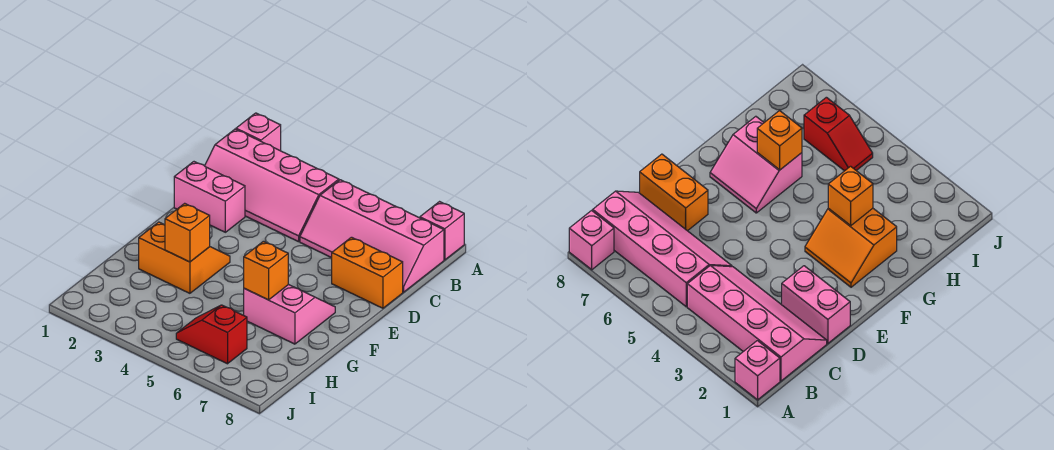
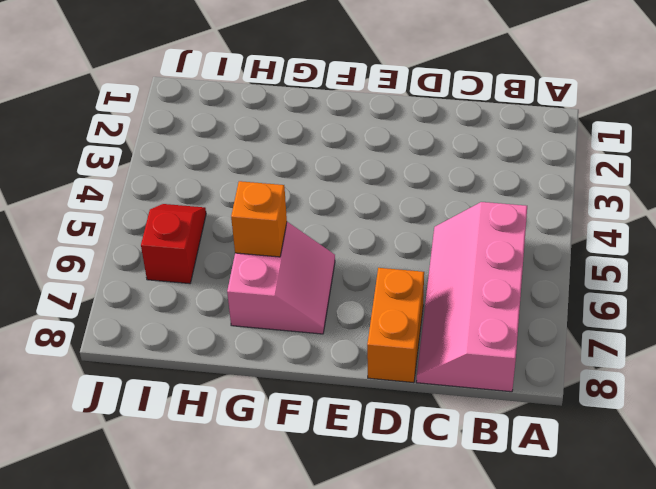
none -> pink brick A1 level 1
none -> pink brick A8 level 1

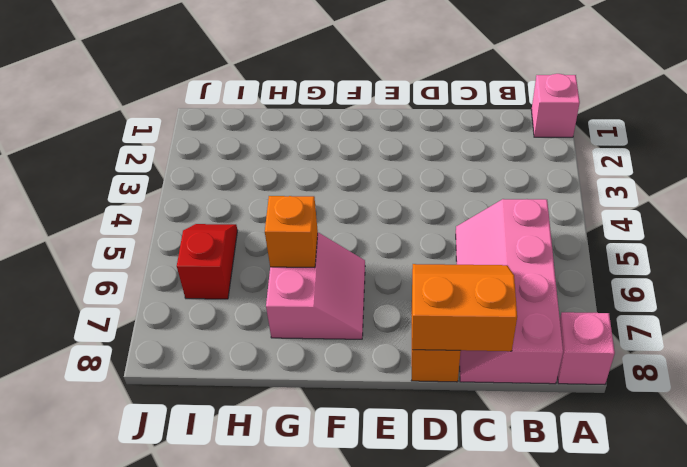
orange slope C7:D8 level 2 top 8 -> orange slope F2:G3 level 1 top G
none -> pink slope B1:C4 level 1 top B
none -> pink brick D1:D2 level 1

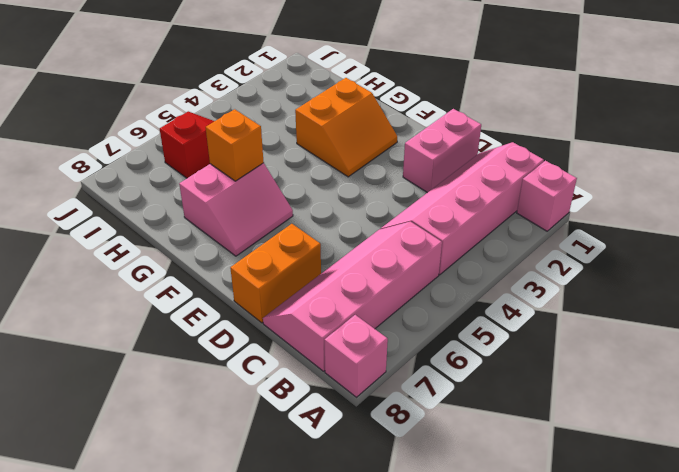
none -> orange brick G3 level 2

